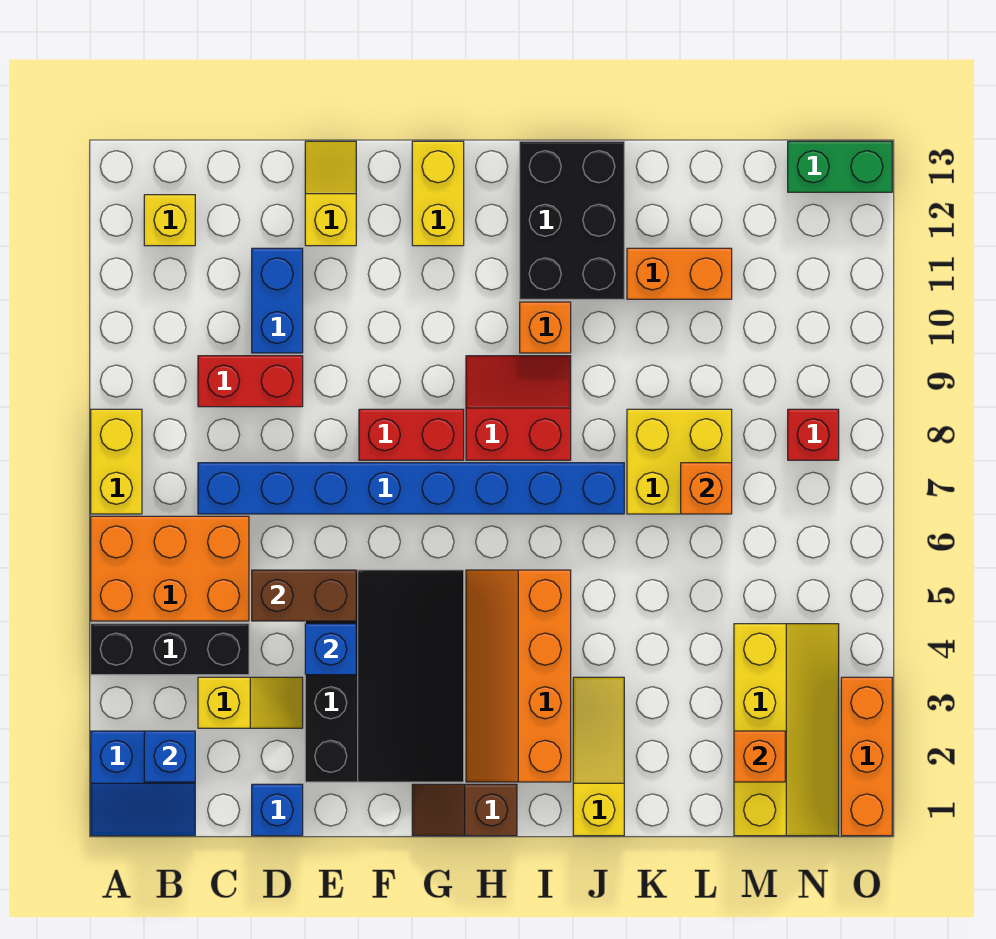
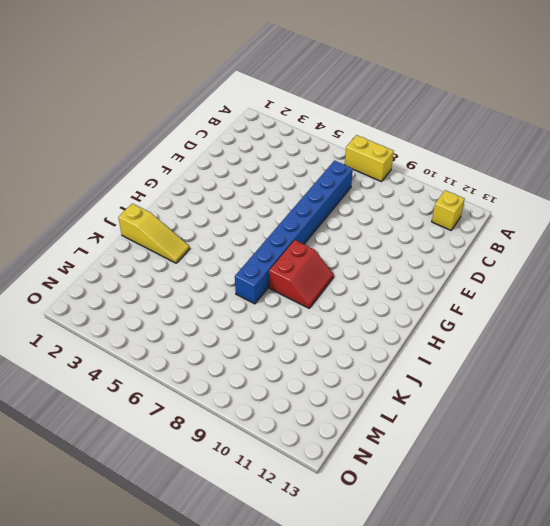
none -> blue slope A1:B2 level 1 top 2
none -> black brick A4:C4 level 1
none -> orange brick A5:C6 level 1
none -> yellow slope C3:D3 level 1 top C

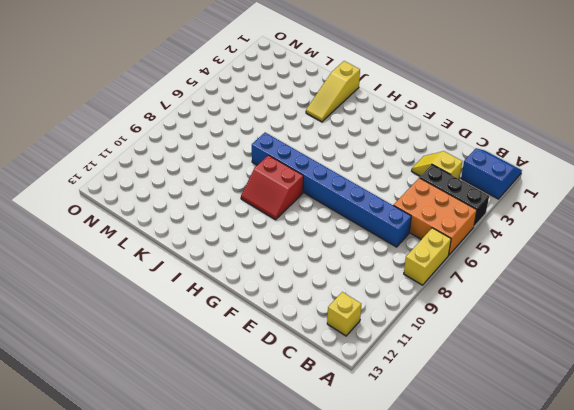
none -> red brick C9:D9 level 1
none -> blue brick D1 level 1
none -> blue brick D10:D11 level 1
none -> black slope E2:G5 level 1 top E

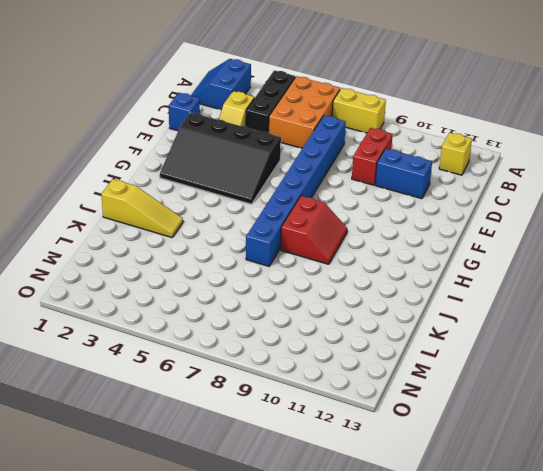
none -> yellow slope E12:E13 level 1 top 12
none -> red brick F8:G8 level 1
none -> brown slope G1:H1 level 1 top H
none -> yellow brick G12:G13 level 1

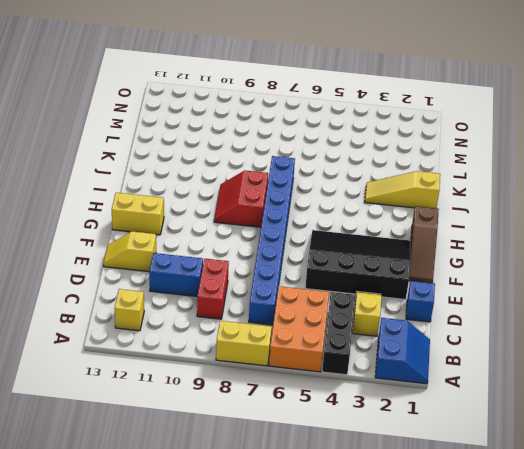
brown slope F1:H1 level 1 top H -> brown slope G1:H1 level 1 top H
none -> red brick F8:G8 level 1
none -> orange slope H2:I5 level 1 top I
none -> orange brick I10 level 1
none -> black brick I11:J13 level 1

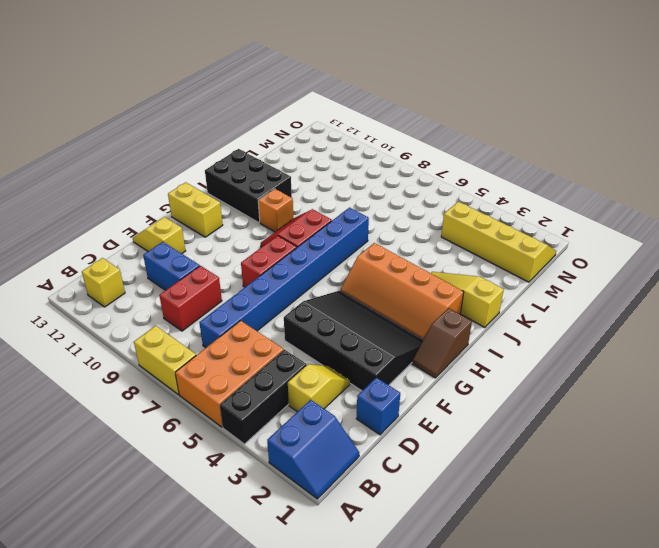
none -> yellow brick K7:L8 level 1
none -> orange brick K11:L11 level 1
none -> red brick N8 level 1
none -> green brick N13:O13 level 1

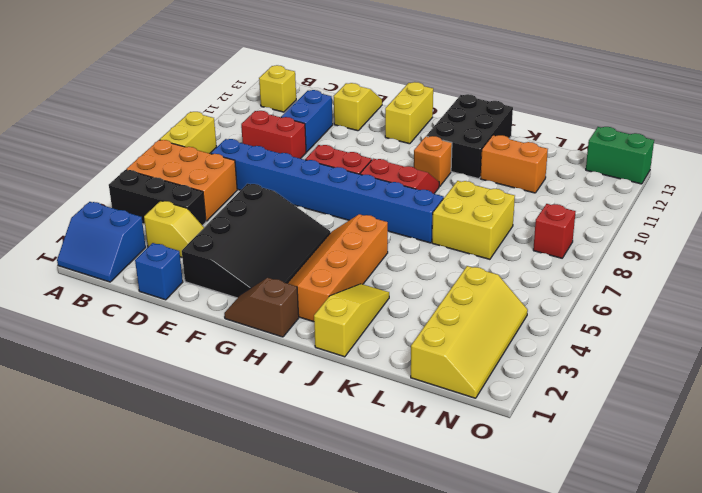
none -> orange brick O1:O3 level 1
none -> blue brick B2 level 2
none -> brown brick D5:E5 level 2
none -> blue brick E4 level 2

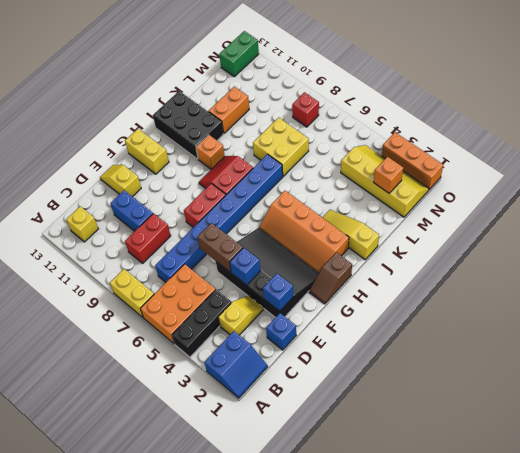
blue brick E2 level 2 -> blue brick B2 level 2
brown brick E5:E6 level 2 -> brown brick D5:E5 level 2
none -> orange brick L7 level 2

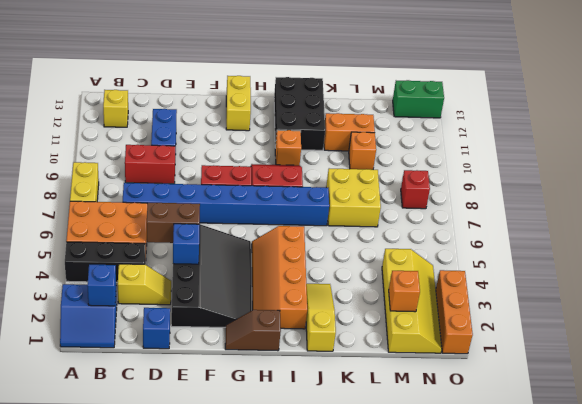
orange brick L10 level 1 -> orange brick L7 level 2
none -> yellow slope E12:E13 level 1 top 12

